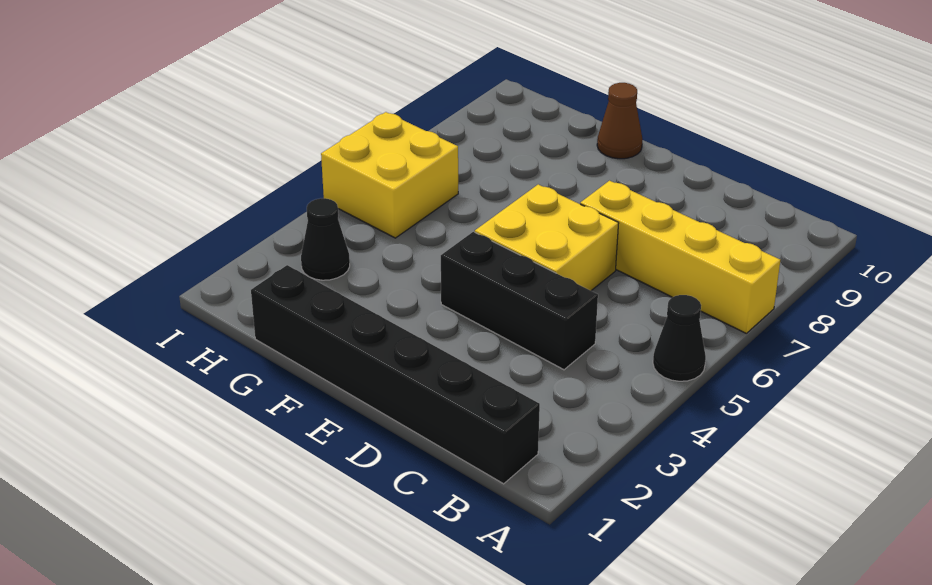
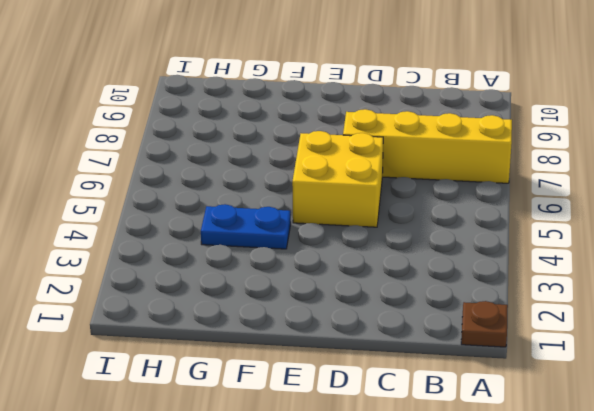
brown plate A1 level 1 -> none
blue plate F4:G4 level 1 -> none
none -> black cone A5 level 1
none -> black brick B1:G1 level 1

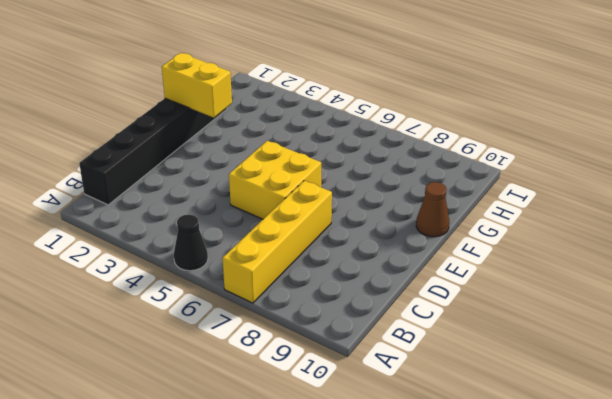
yellow brick F1:F2 level 2 -> none
none -> black brick C4:E4 level 1
none -> black cone H3 level 1

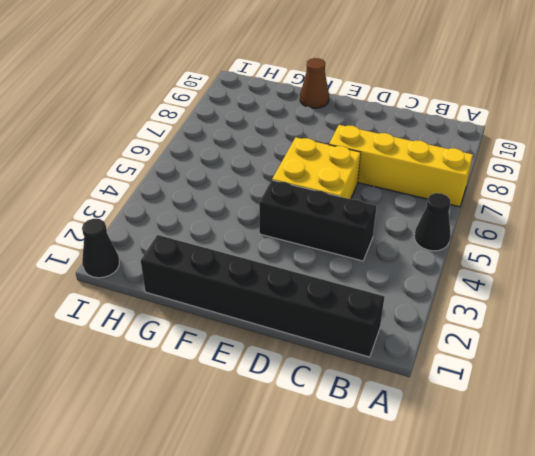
black cone I1 level 1 -> black cone H3 level 1
none -> yellow brick H5:I6 level 1

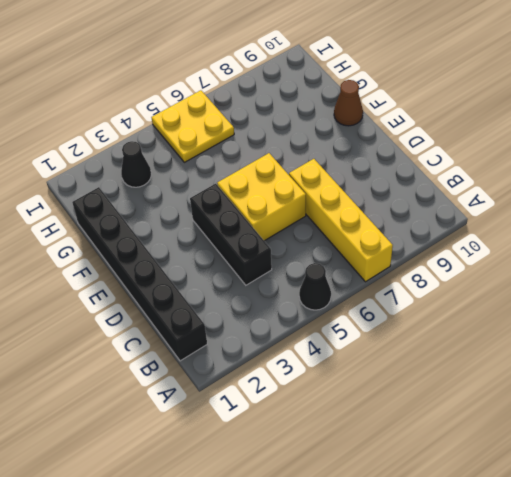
yellow plate H5:I6 level 1 -> yellow brick H5:I6 level 1

